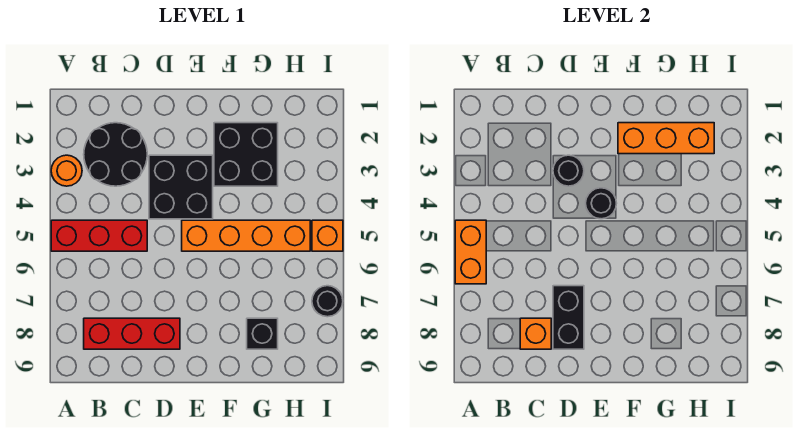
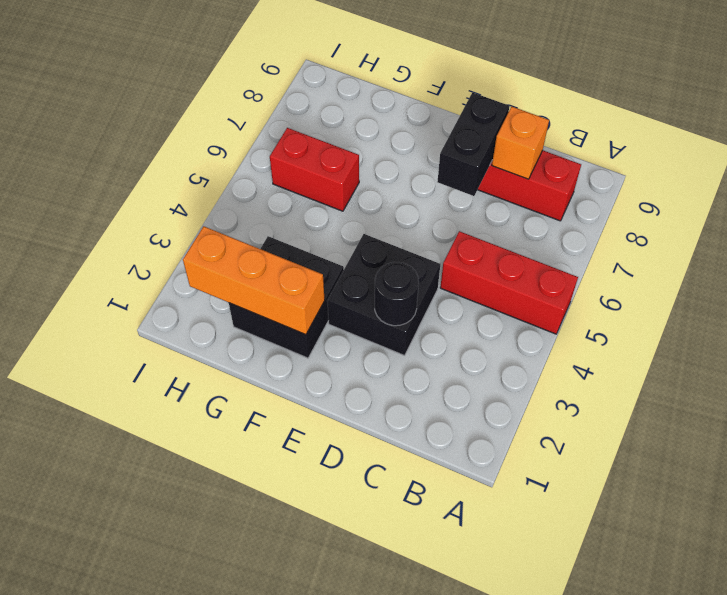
red brick G6:H6 level 1 -> none
none -> orange round brick A3 level 1
none -> black round brick B2:C3 level 1
none -> orange brick E5:H5 level 1

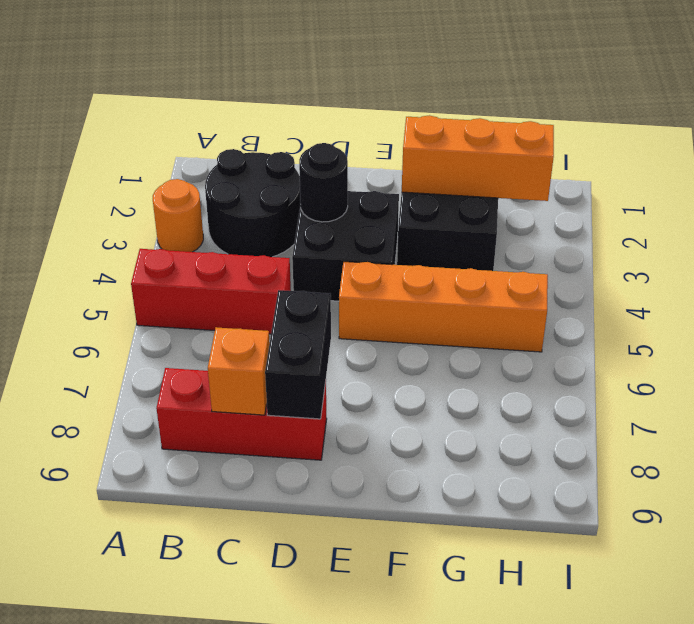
none -> black brick G8 level 1
none -> orange brick I5 level 1
none -> black round brick I7 level 1

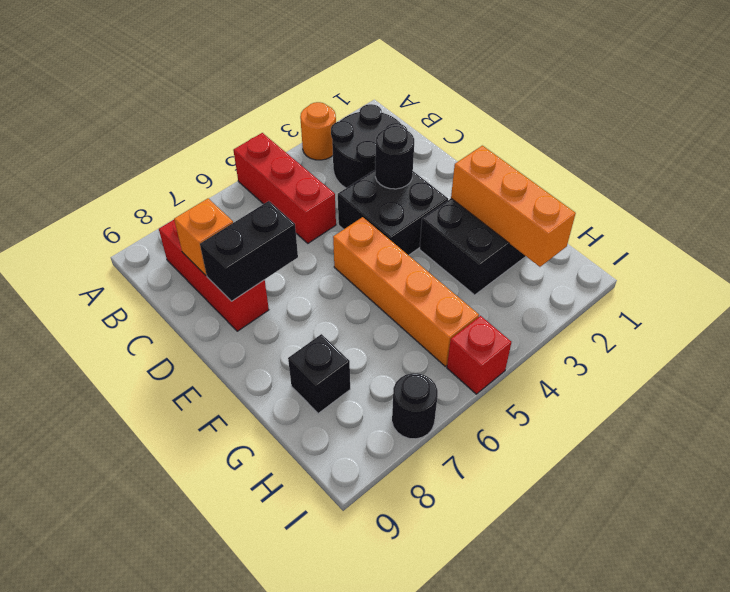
red brick I5 level 1 -> orange brick I5 level 1
none -> orange brick A5:A6 level 2
none -> black round brick E4 level 2

